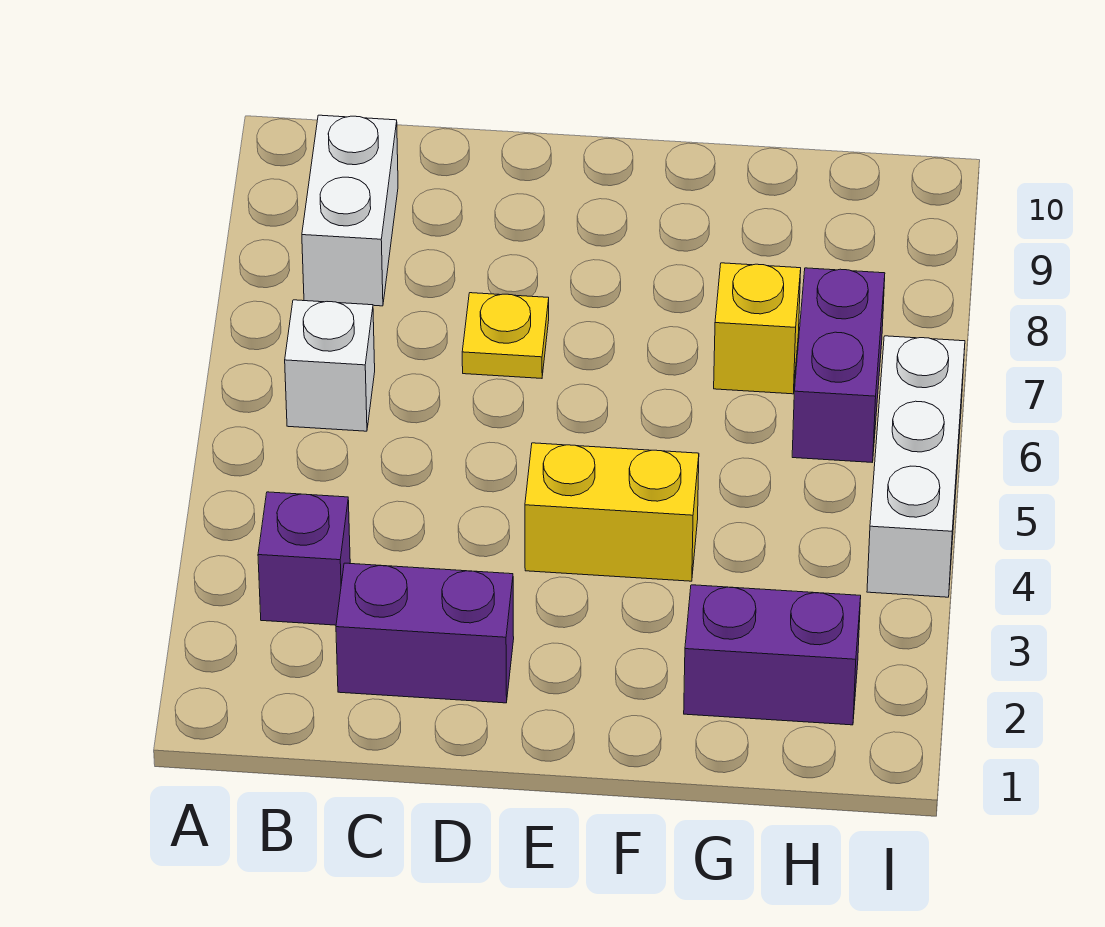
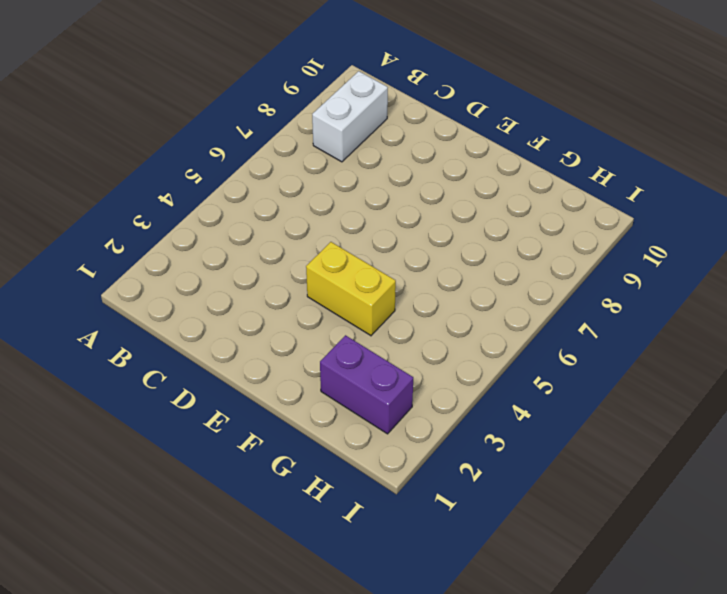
none -> purple brick B3 level 1
none -> white brick B6 level 1

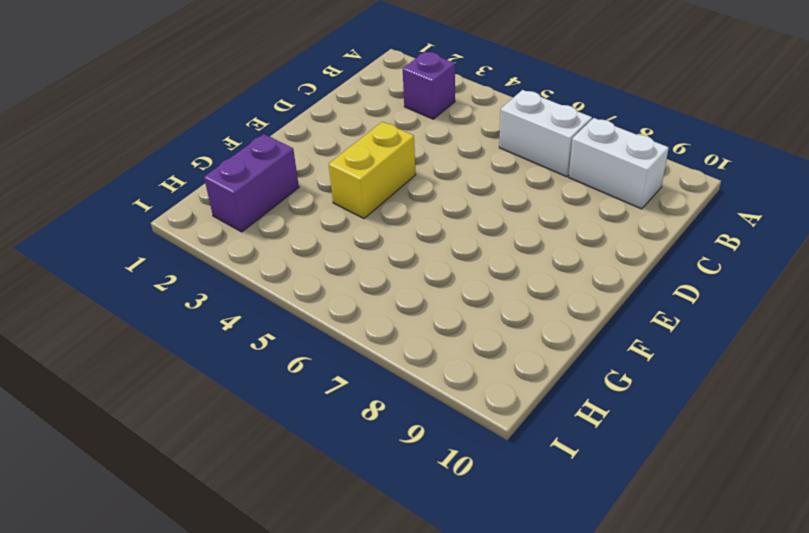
white brick B6:B7 level 1 -> white brick B6 level 1
none -> purple brick C2:D2 level 1
none -> yellow plate D7 level 1

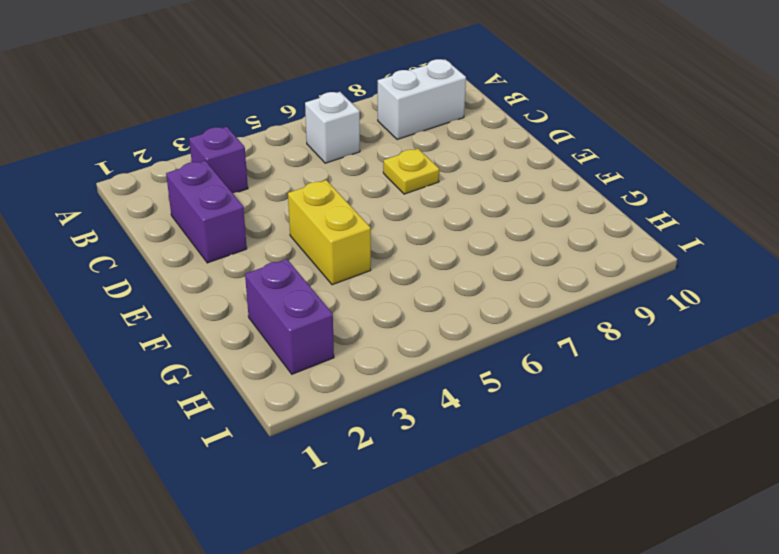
none -> yellow brick G7 level 1
none -> purple brick H6:H7 level 1

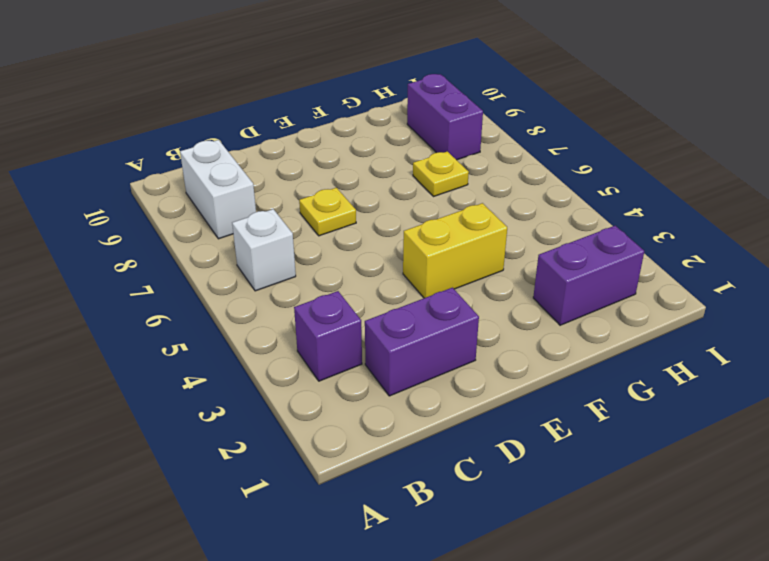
yellow plate G7 level 1 -> yellow brick G7 level 1
purple brick H8:H9 level 1 -> purple brick H6:H7 level 1
none -> white brick I4:I6 level 1

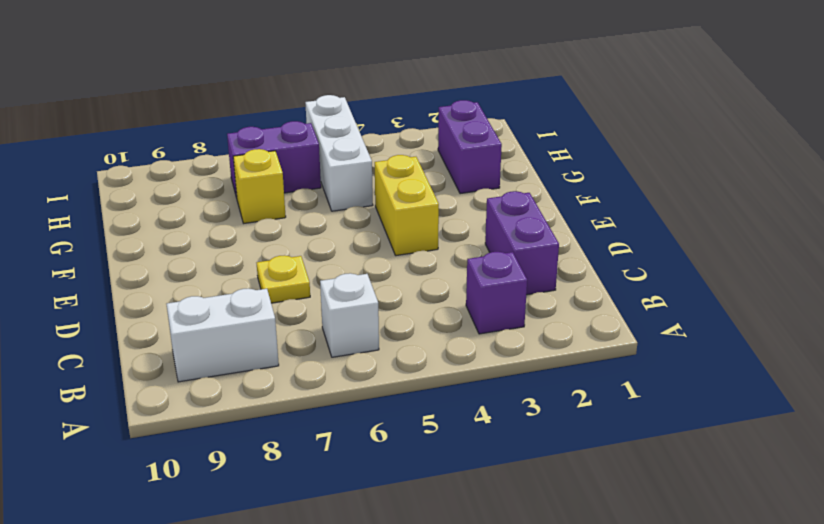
white brick G5:I5 level 1 -> white brick I4:I6 level 1

